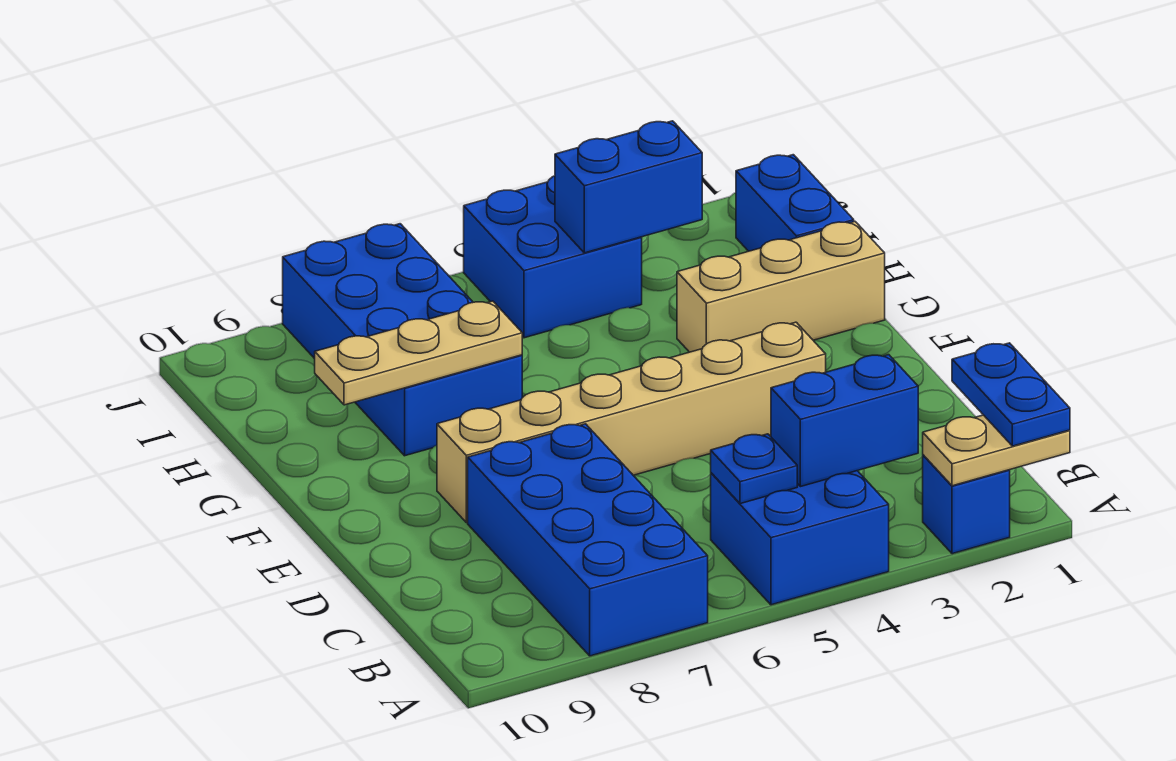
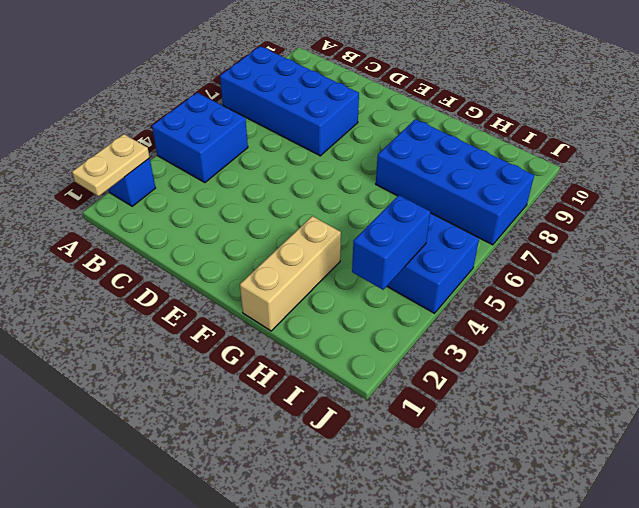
none -> tan brick E3:E8 level 1
none -> blue brick H1:I1 level 1
none -> blue brick B3:B4 level 2

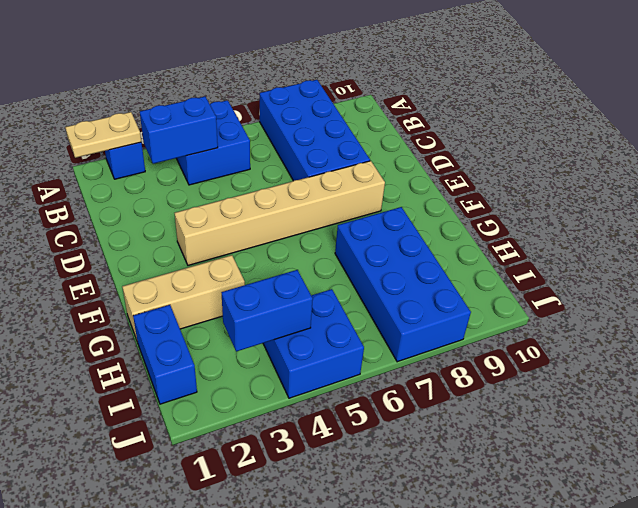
none -> blue plate B5 level 2
none -> tan plate G7:G9 level 2
none -> blue plate A1:B1 level 3

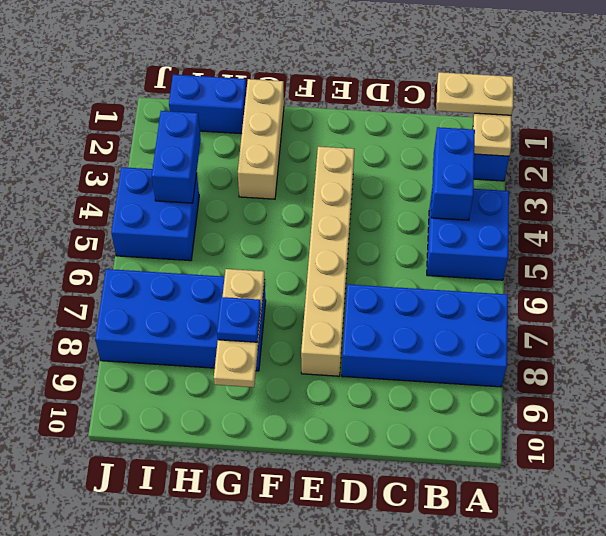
tan plate A1:B1 level 3 -> blue plate A1:B1 level 3
blue plate G8 level 3 -> blue plate B5 level 2

